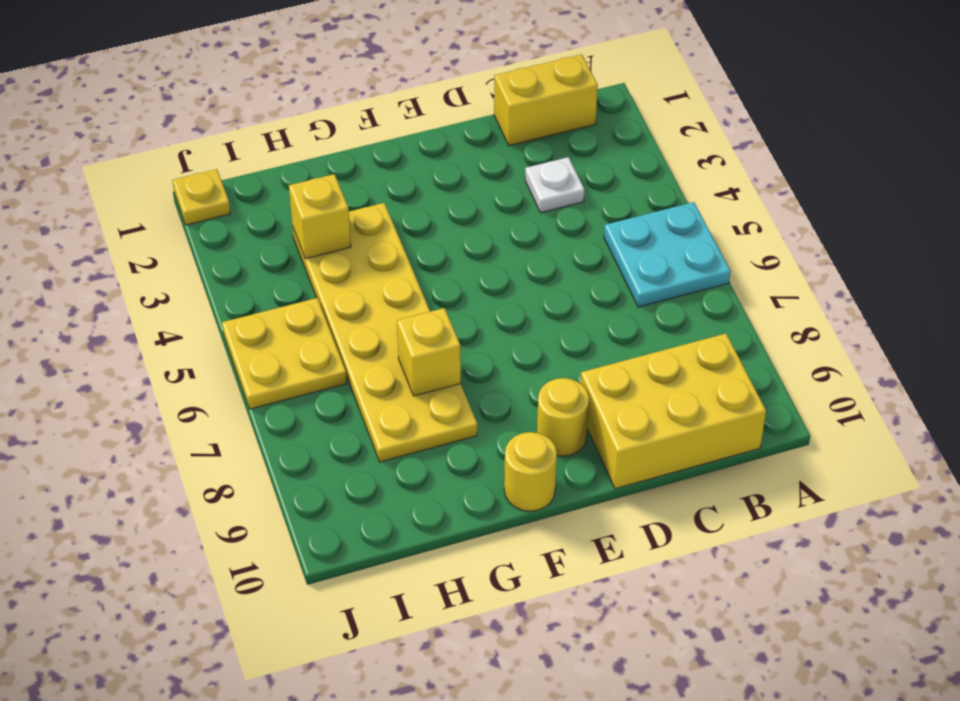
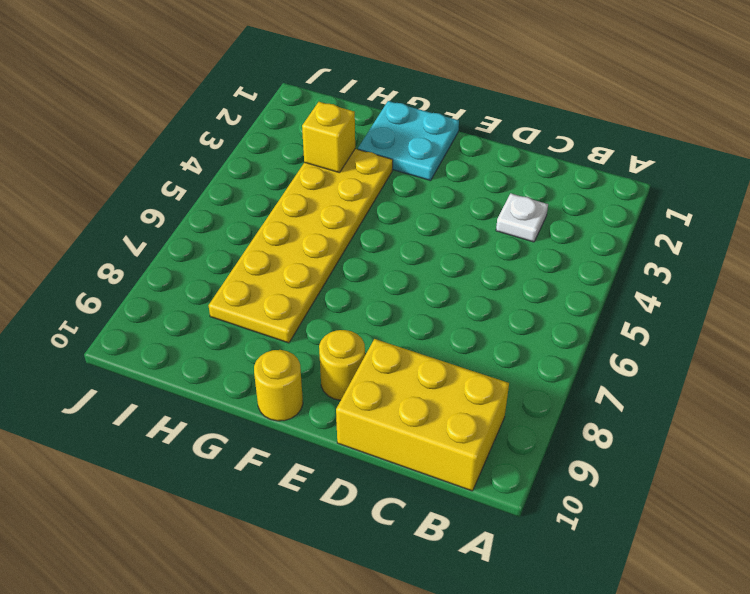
cyan plate F1:G2 level 1 -> cyan plate A5:B6 level 1
none -> yellow brick B1:C1 level 1
none -> yellow plate I5:J6 level 1

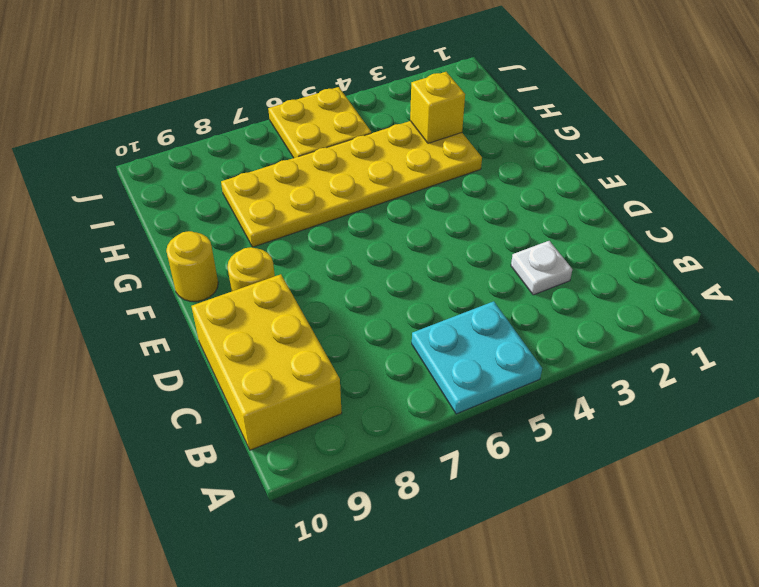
none -> yellow brick B1:C1 level 1
none -> yellow plate J1 level 1

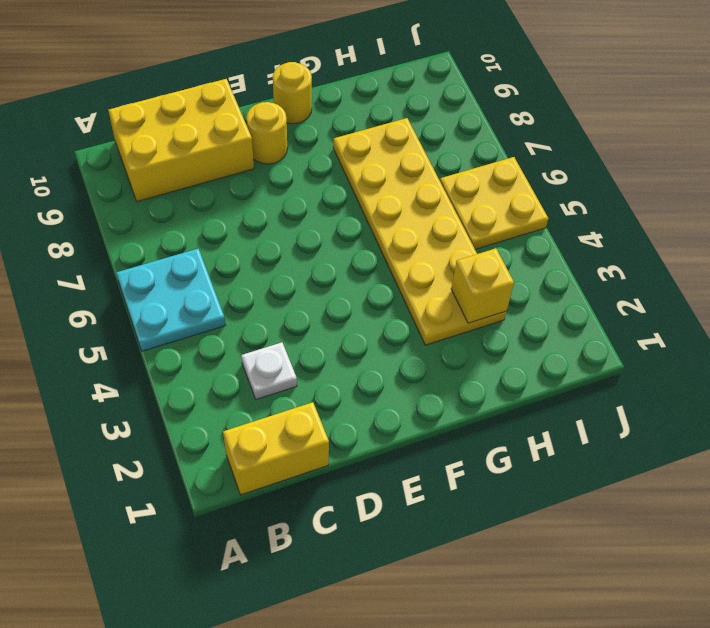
none -> yellow plate J1 level 1
none -> yellow brick G7 level 2

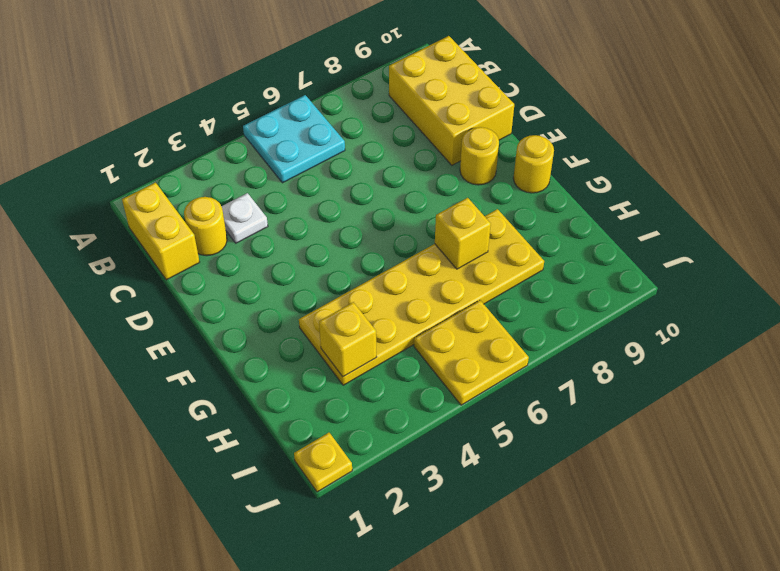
yellow round brick C2 level 1 -> none

